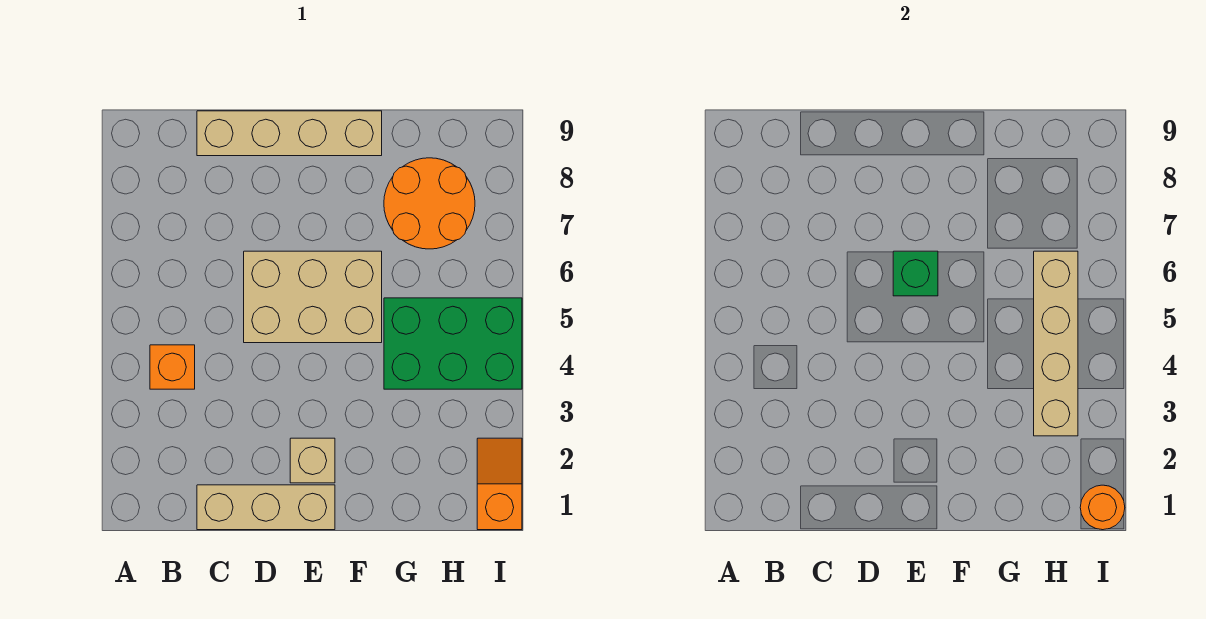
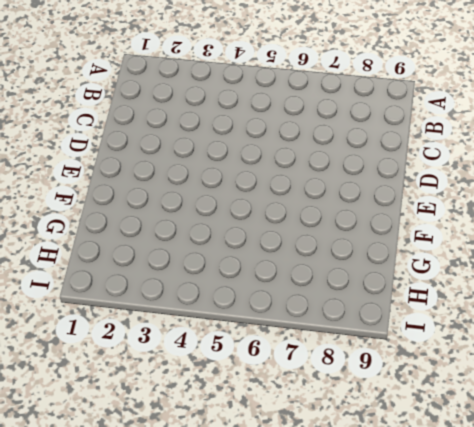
none -> orange brick B4 level 1
none -> tan brick C1:E1 level 1

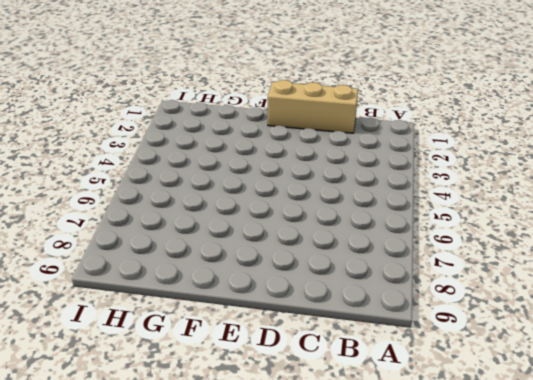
none -> orange brick B4 level 1
none -> tan brick C9:F9 level 1

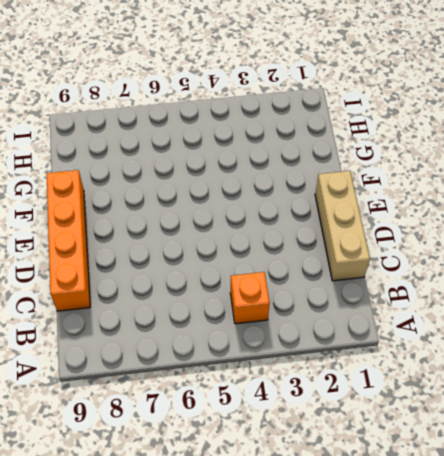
orange brick C9:F9 level 1 -> tan brick C9:F9 level 1
none -> tan brick D5:F6 level 1
none -> tan brick E2 level 1

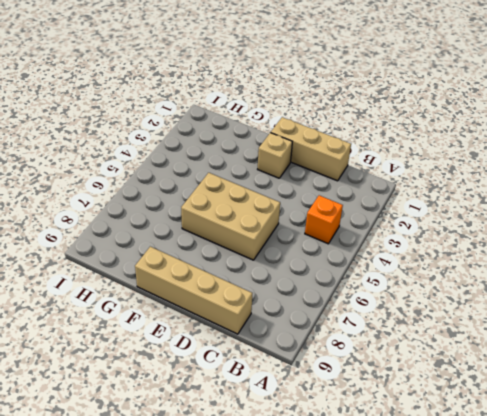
none -> green brick G4:I5 level 1
none -> orange round brick G7:H8 level 1

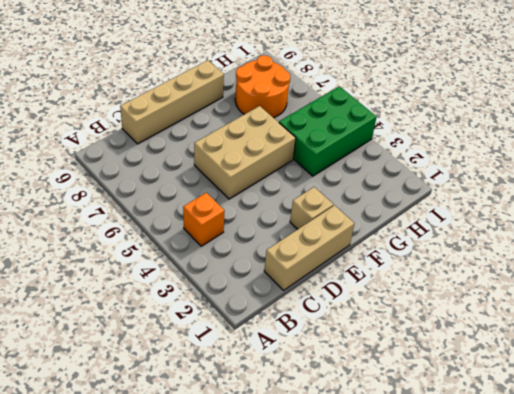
none -> orange slope I1:I2 level 1 top 1
none -> green brick E6 level 2

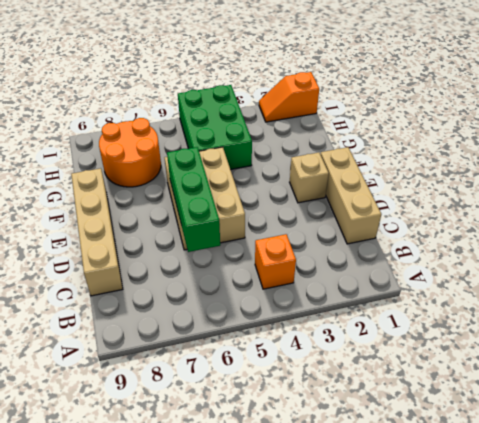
green brick C6:E6 level 2 -> green brick E6 level 2
none -> tan brick H3:H6 level 2
none -> orange round brick I1 level 2

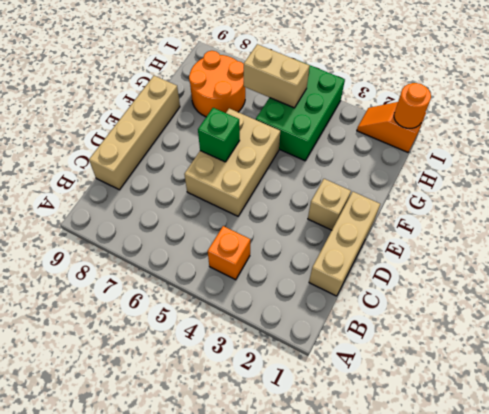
tan brick H5:H6 level 2 -> tan brick H3:H6 level 2

